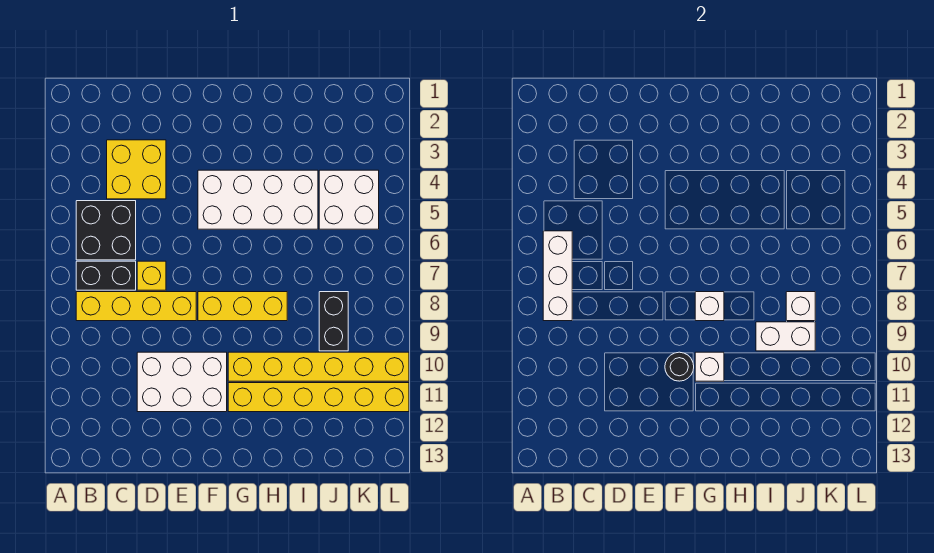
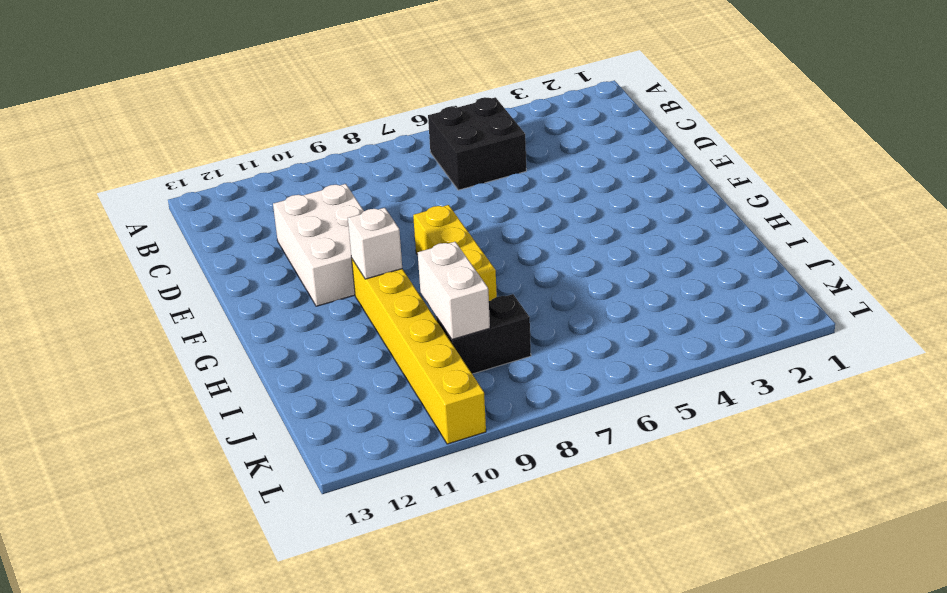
none -> black brick B7:C7 level 1
none -> yellow brick B8:E8 level 1
none -> yellow brick C3:D4 level 1

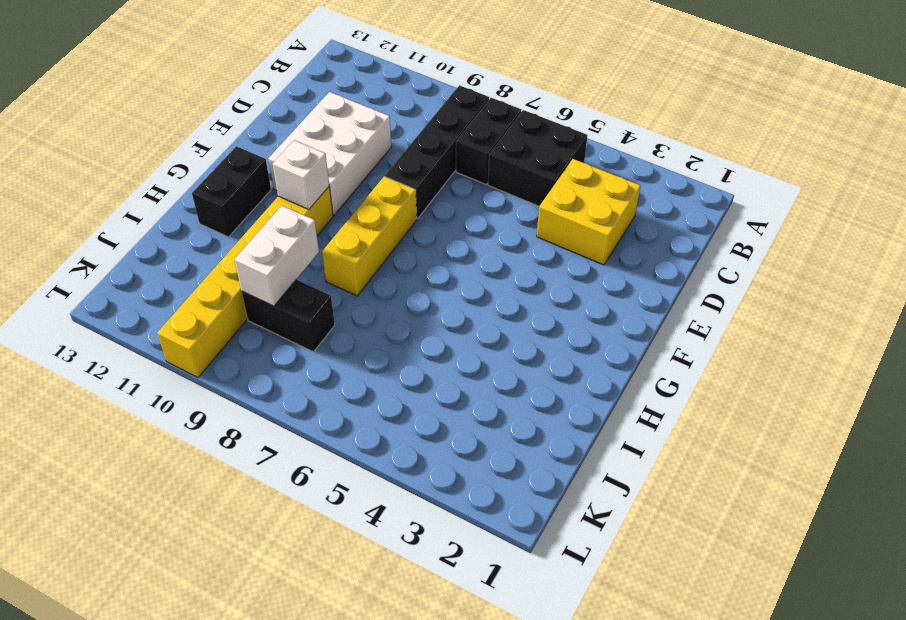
black brick B8:E8 level 1 -> yellow brick B8:E8 level 1
black brick G12:H12 level 1 -> none
none -> yellow brick D7 level 1
none -> white brick F4:I5 level 1
none -> yellow brick G11:L11 level 1

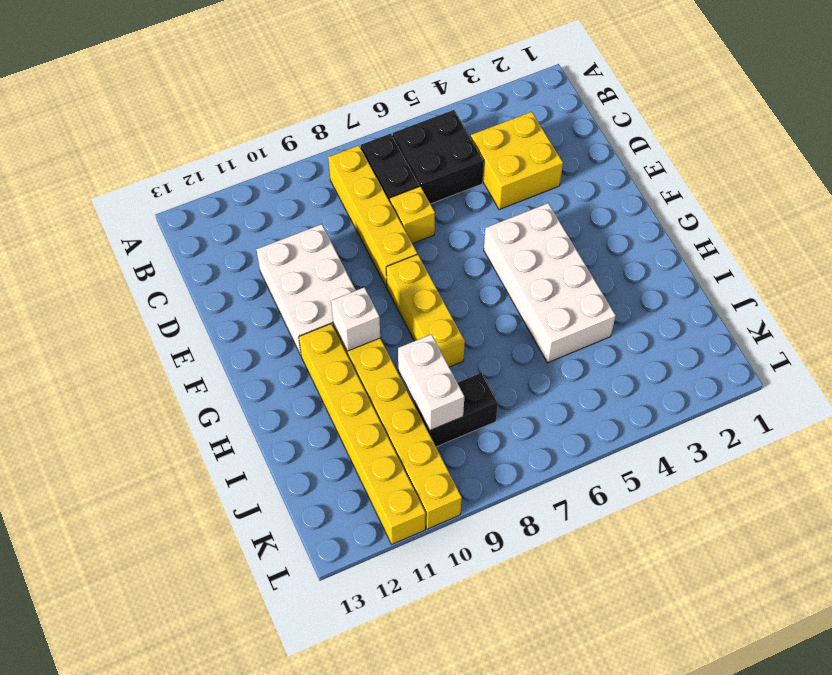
none -> white brick J4:K5 level 1
none -> white brick B6:B8 level 2
none -> black round brick F10 level 2

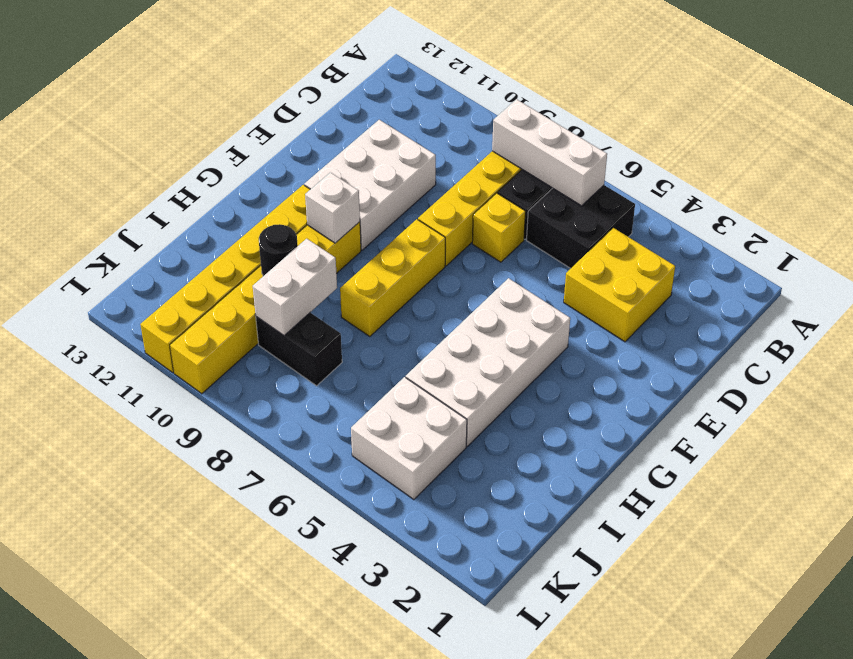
black round brick I10 level 2 -> black round brick F10 level 2
none -> white brick G8 level 2
none -> white brick J8 level 2

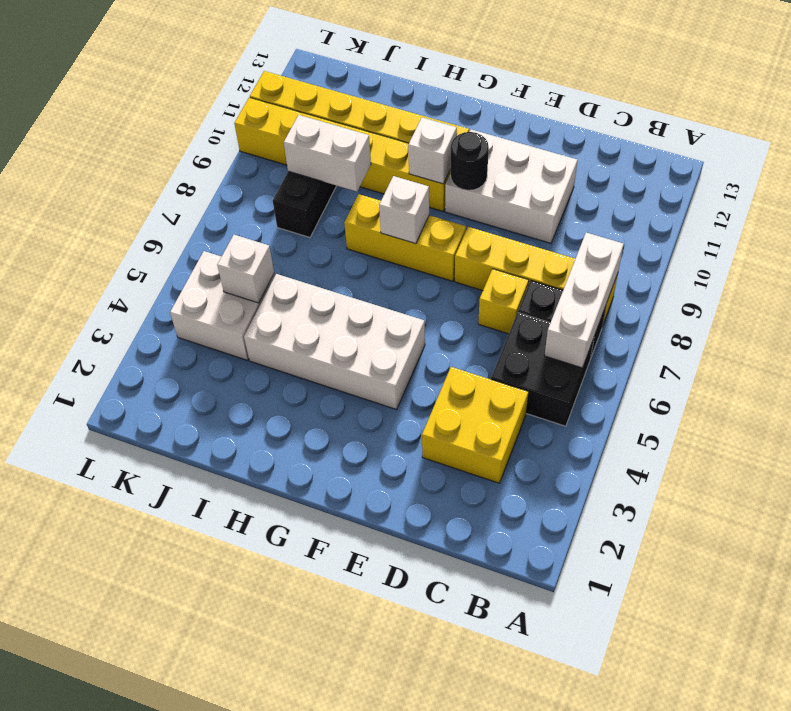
white brick J5 level 2 -> white brick J8 level 2

